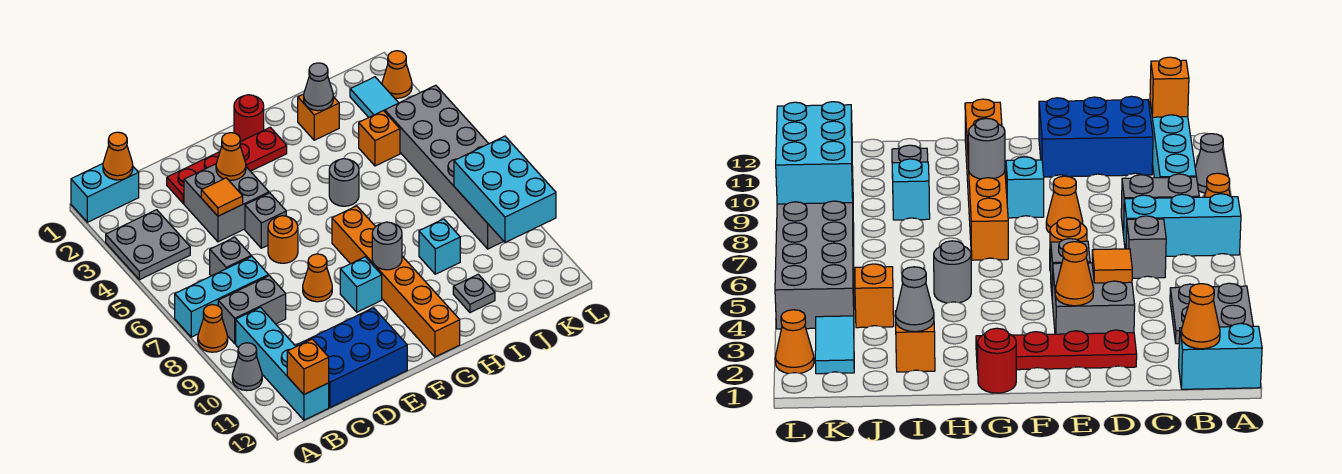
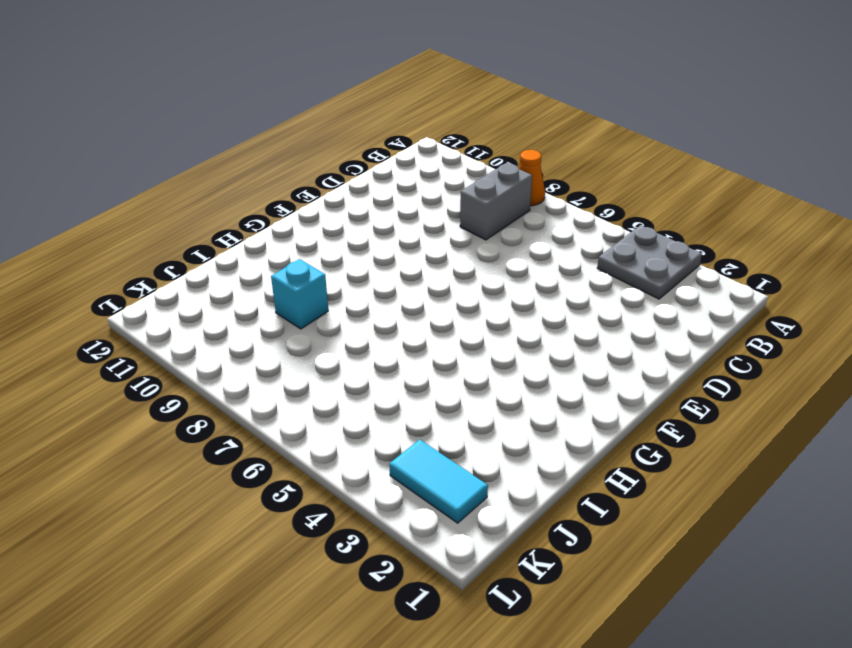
none -> cyan brick A1:B1 level 1
none -> cyan brick A7:C7 level 1
none -> grey cone A10 level 1
none -> cyan brick B9:B12 level 1

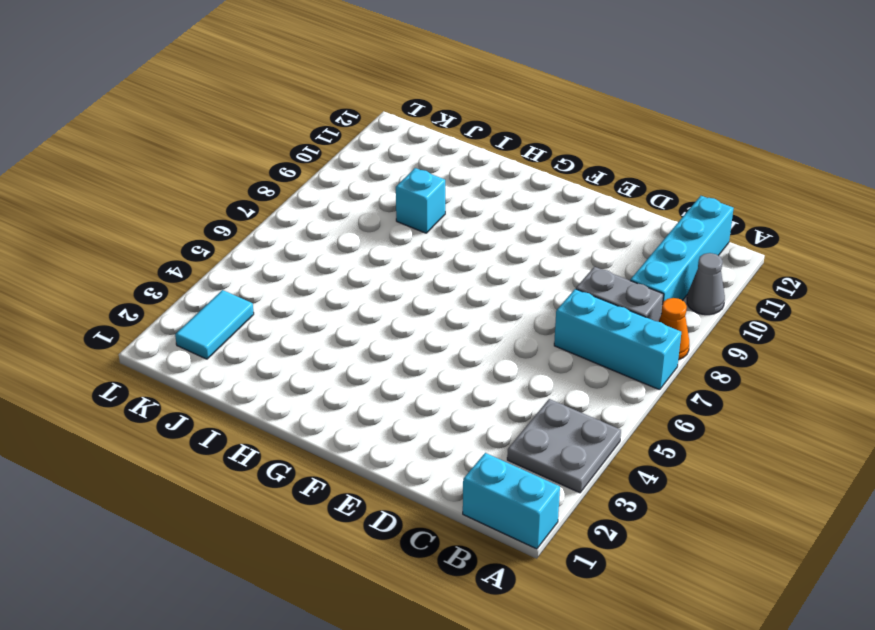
none -> grey brick C6 level 1
none -> blue brick C11:E12 level 1
none -> red plate D2:G2 level 1
none -> grey brick D3:E4 level 1

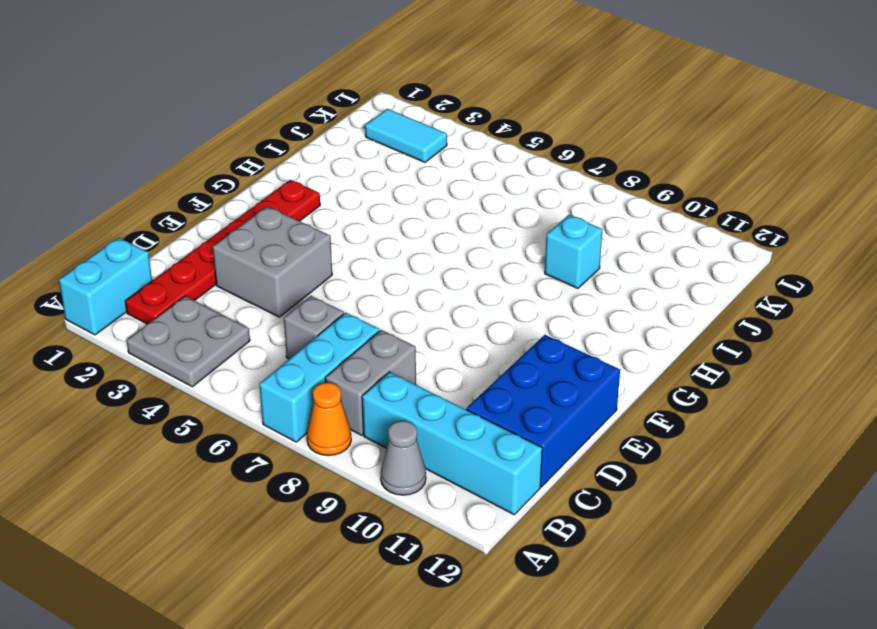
red plate B2:G2 level 1 -> red plate D2:G2 level 1
none -> grey brick E5 level 1
none -> orange round brick E6 level 1
none -> orange cone E8 level 1
none -> cyan brick F9 level 1

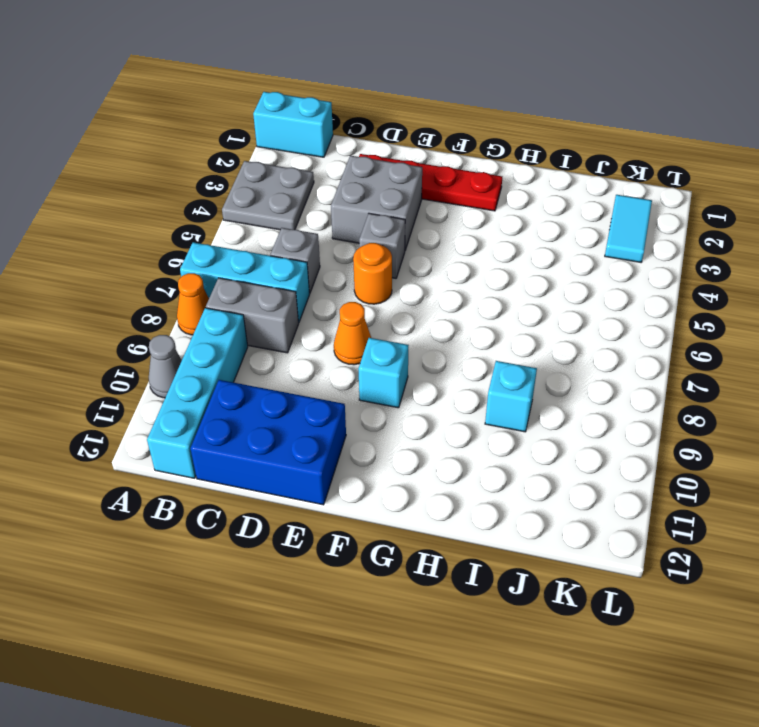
none -> red round brick G1 level 1
none -> orange brick G7:G12 level 1
none -> grey round brick H5 level 1
none -> orange brick I2 level 1

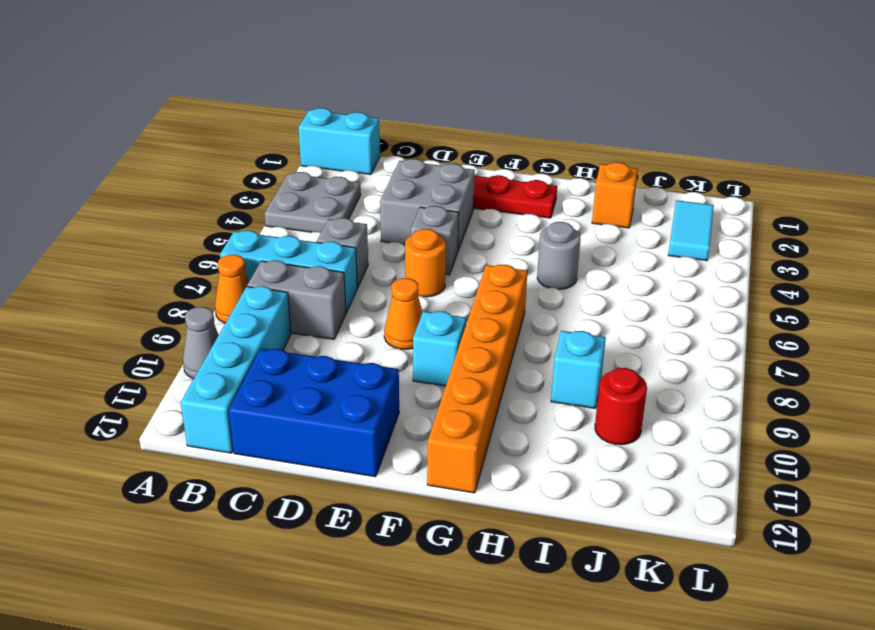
red round brick J10 level 1 -> red round brick G1 level 1
none -> grey plate I11 level 1
none -> orange brick J4 level 1
none -> grey brick K4:L9 level 1
none -> orange cone L2 level 1

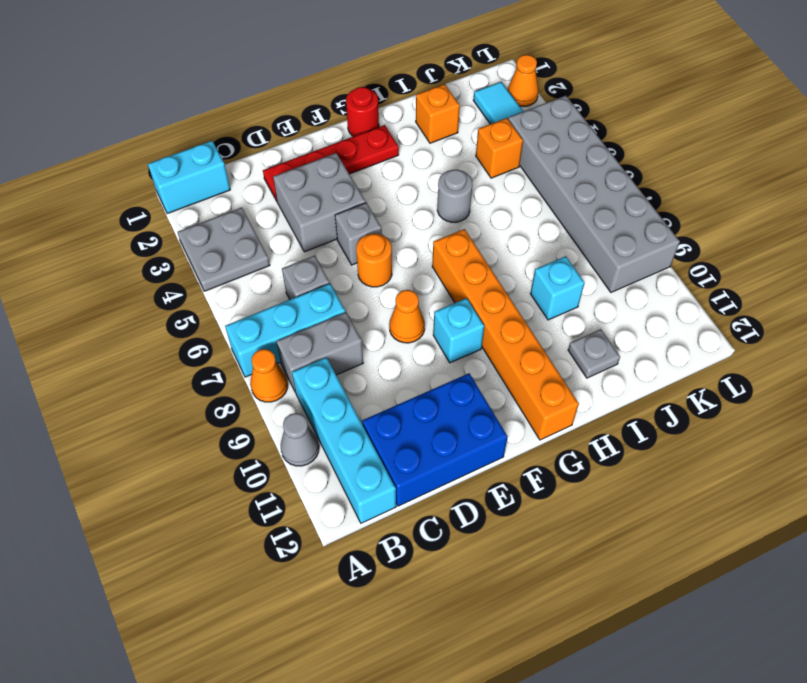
none -> orange cone B1 level 2
none -> orange brick B12 level 2
none -> orange tile D4 level 2
none -> orange cone E3 level 2

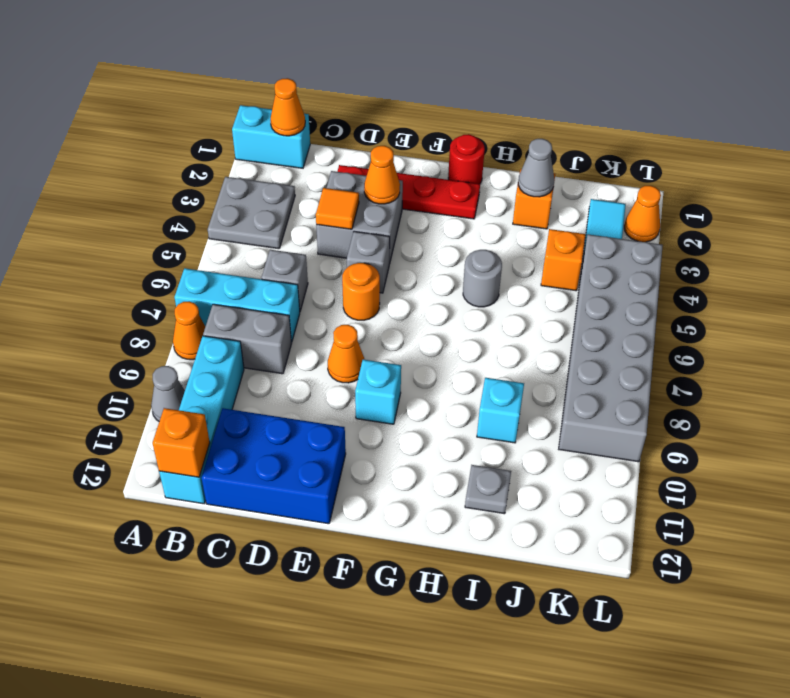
none -> orange brick G7:G12 level 1
none -> grey round brick G9 level 2
none -> cyan brick K8:L10 level 2

